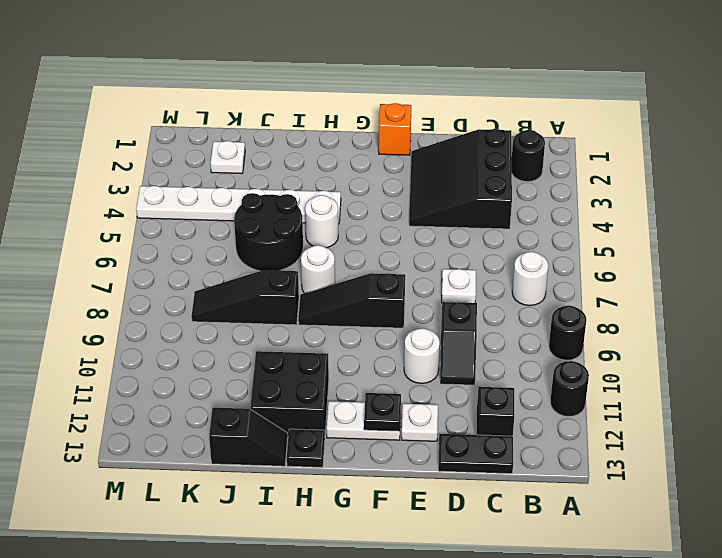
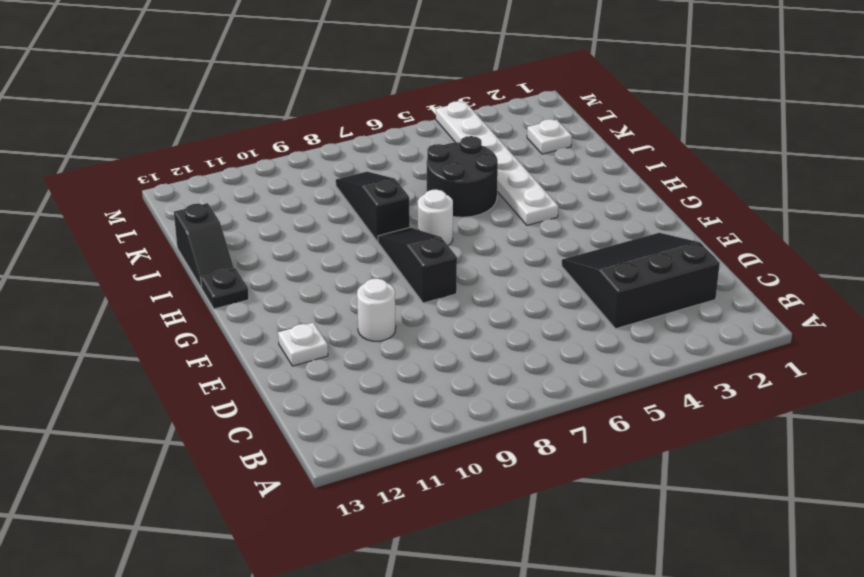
none -> black round brick A9 level 1
none -> black round brick A11 level 1
none -> black round brick B2 level 1

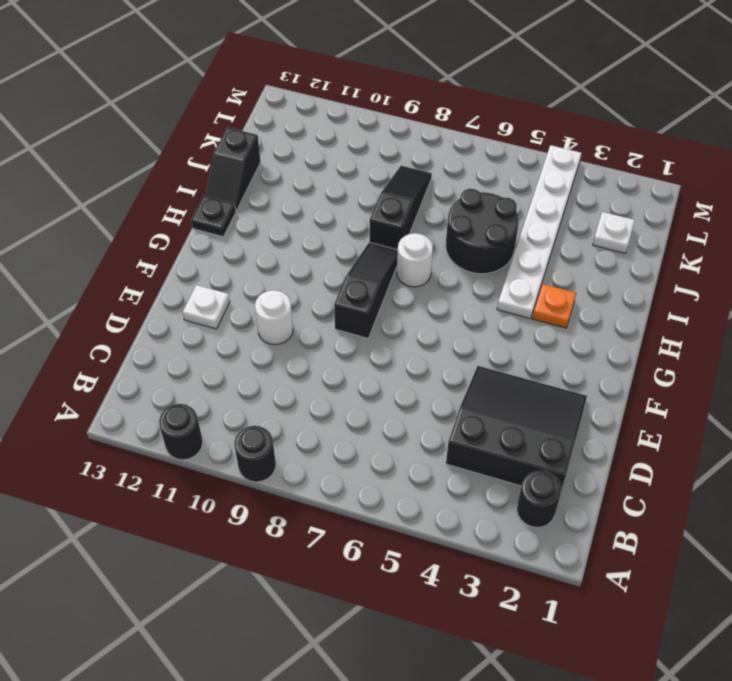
orange plate H3 level 1 -> none
none -> white round brick B7 level 1
none -> black brick C12 level 1
none -> black plate C13:D13 level 1

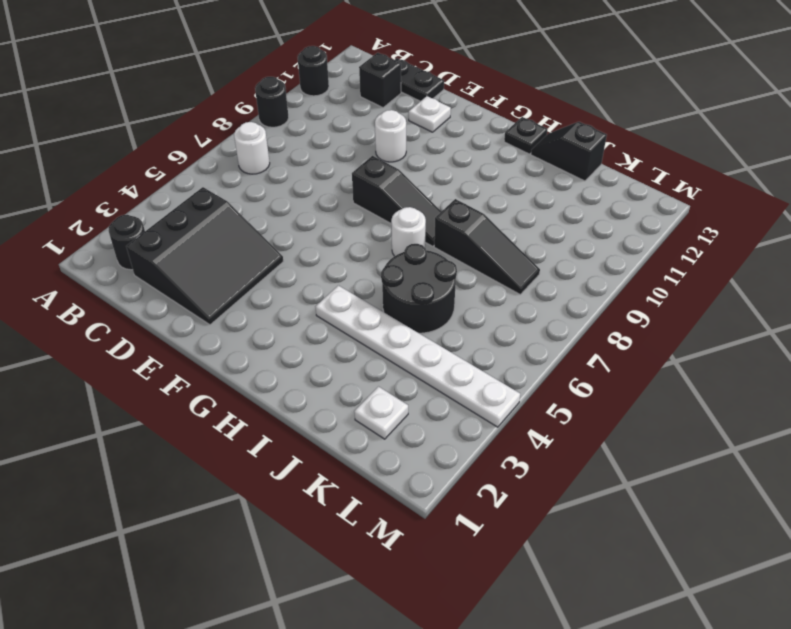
none -> white plate D7 level 1
none -> black slope D9:D10 level 1 top 9
none -> orange brick F1 level 1

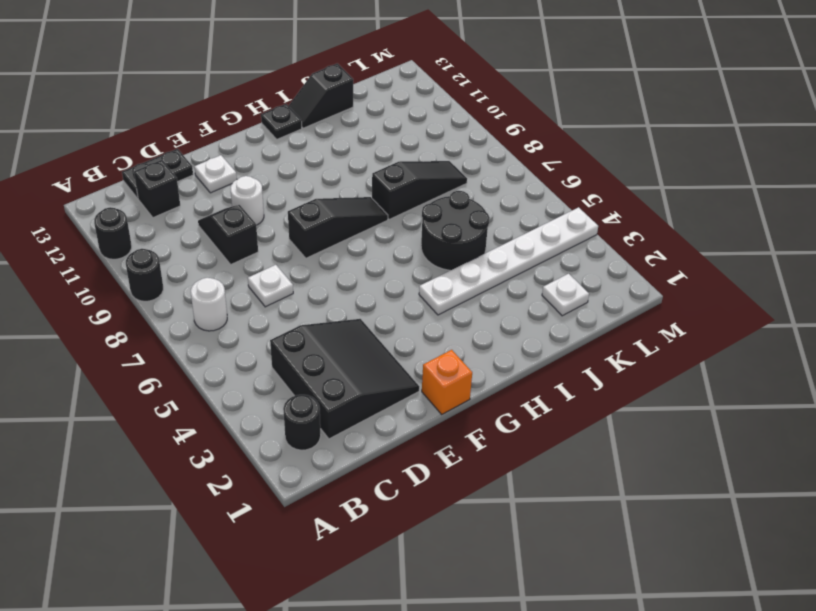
none -> white plate F12:G12 level 1
none -> white round brick H5 level 1
none -> white round brick H7 level 1

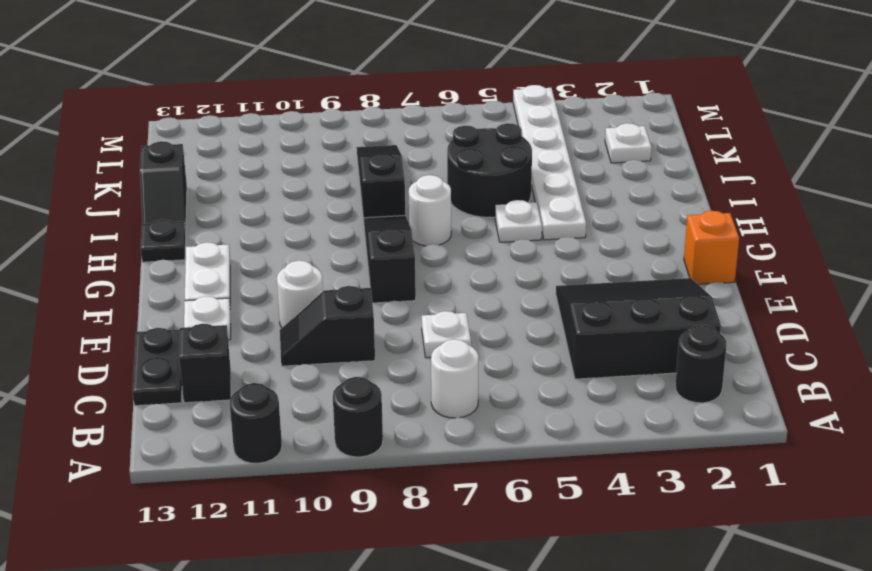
white plate H5 level 1 -> white round brick H5 level 1
none -> black brick H11:I12 level 1
none -> black plate F12 level 2

